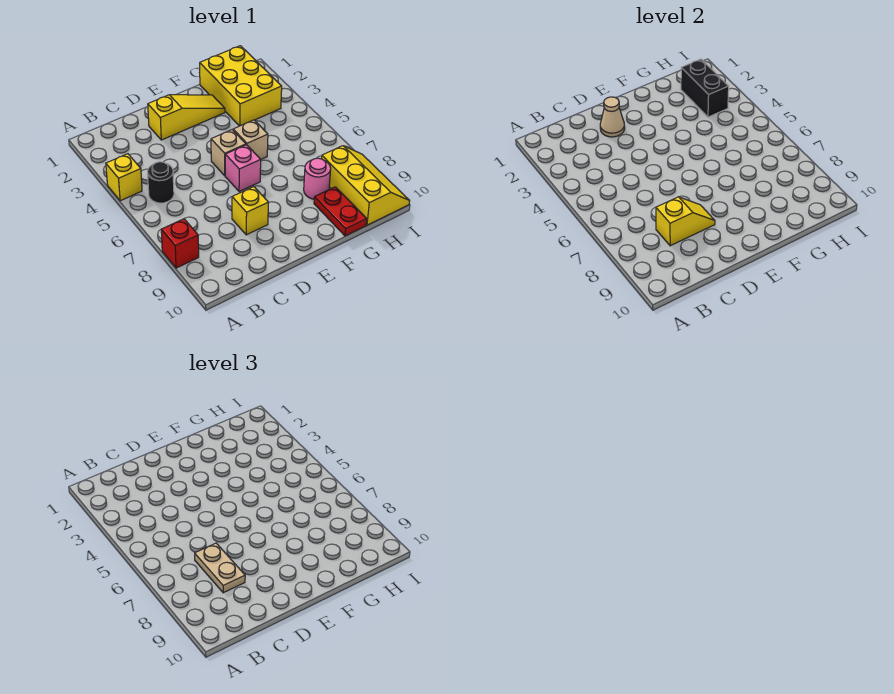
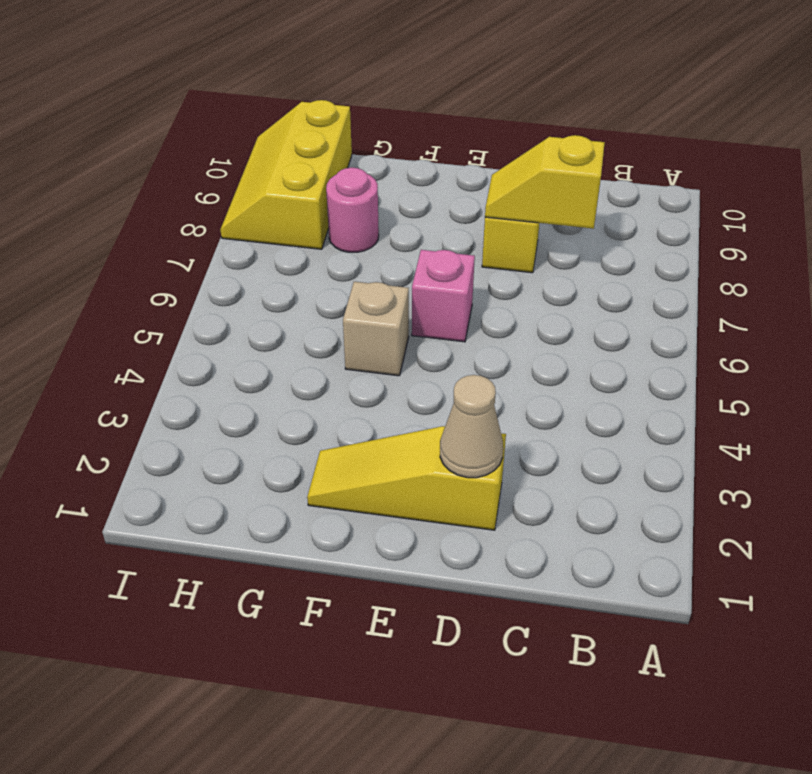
none -> yellow brick A4 level 1
none -> red brick A8 level 1
none -> black round brick B5 level 1

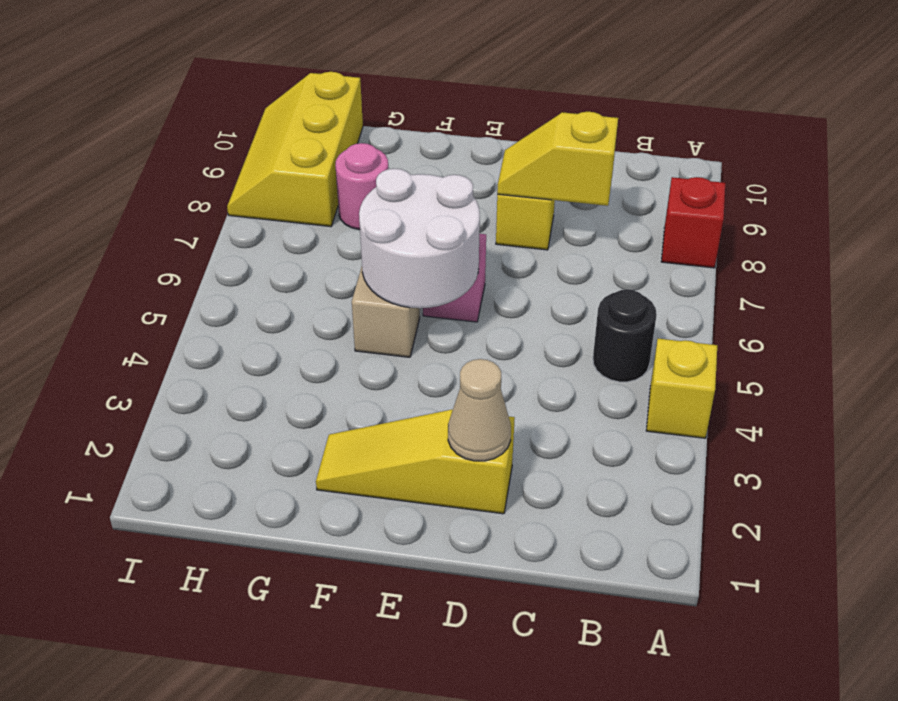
white round brick E5:F6 level 2 -> none
none -> tan brick E5 level 1
none -> yellow brick G1:H3 level 1
none -> red plate G9:G10 level 1

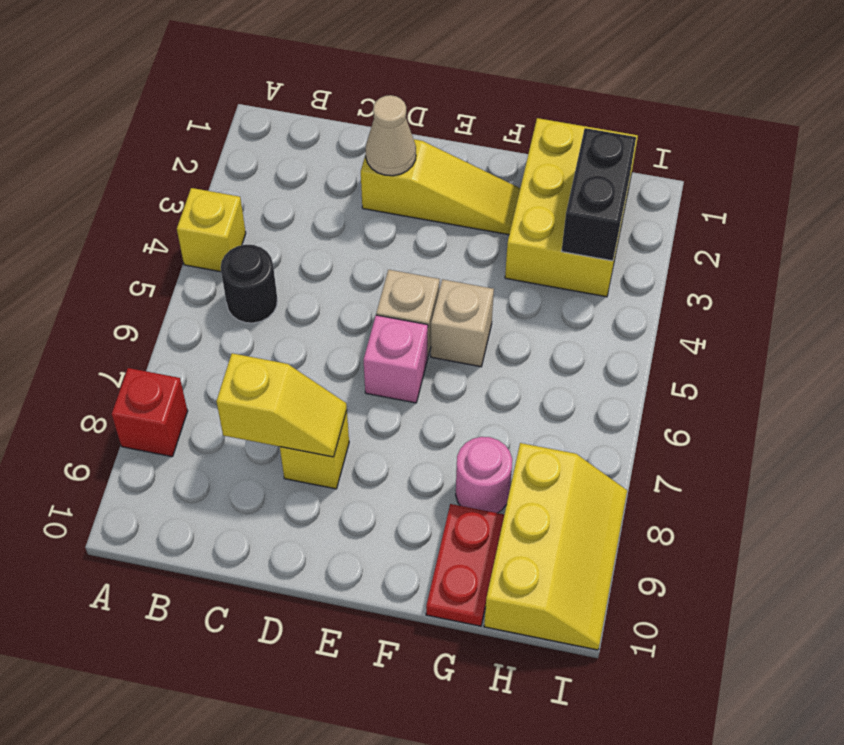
none -> tan plate C7:C8 level 3

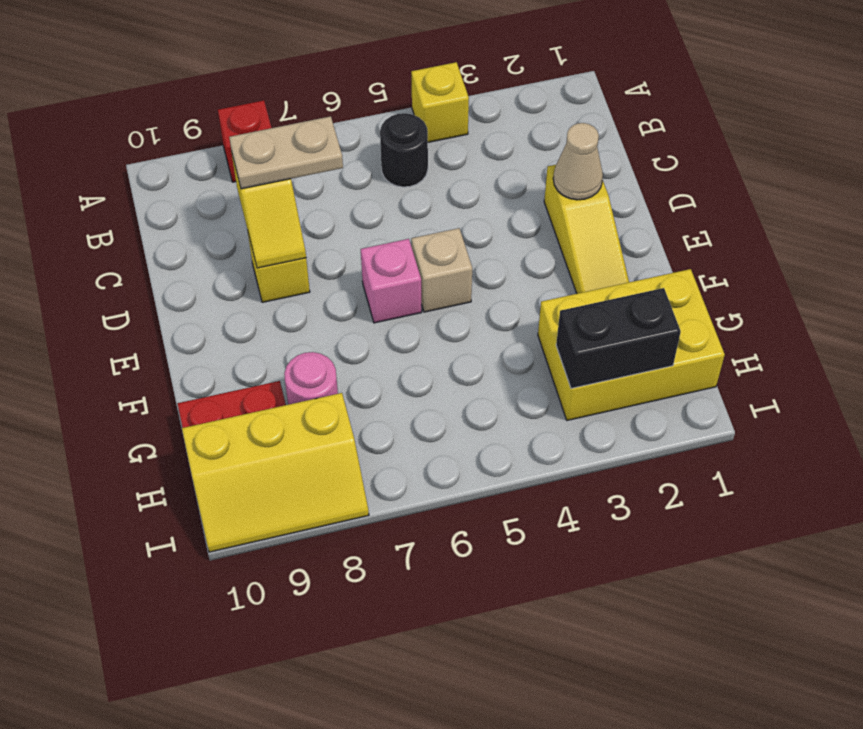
none -> tan brick F5 level 1

